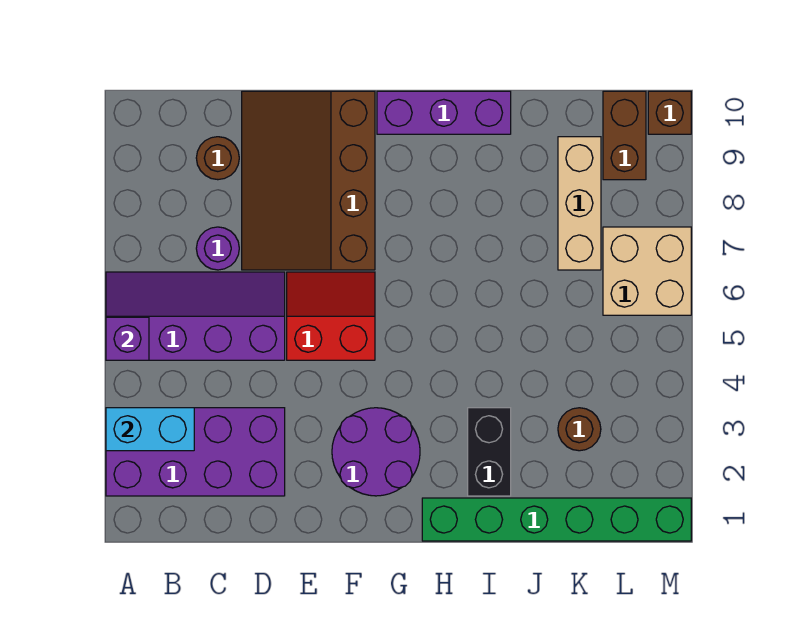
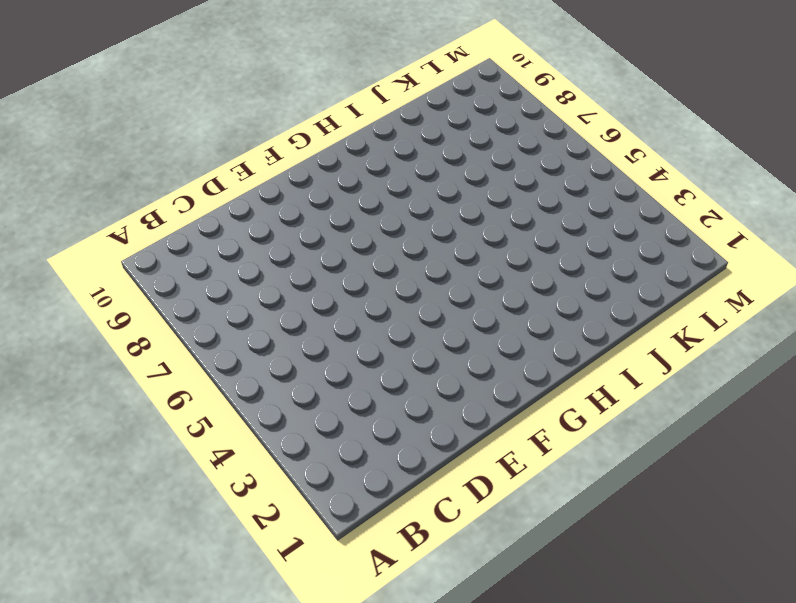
none -> purple brick A2:D3 level 1
none -> purple slope A5:D6 level 1 top 5
none -> purple round brick C7 level 1

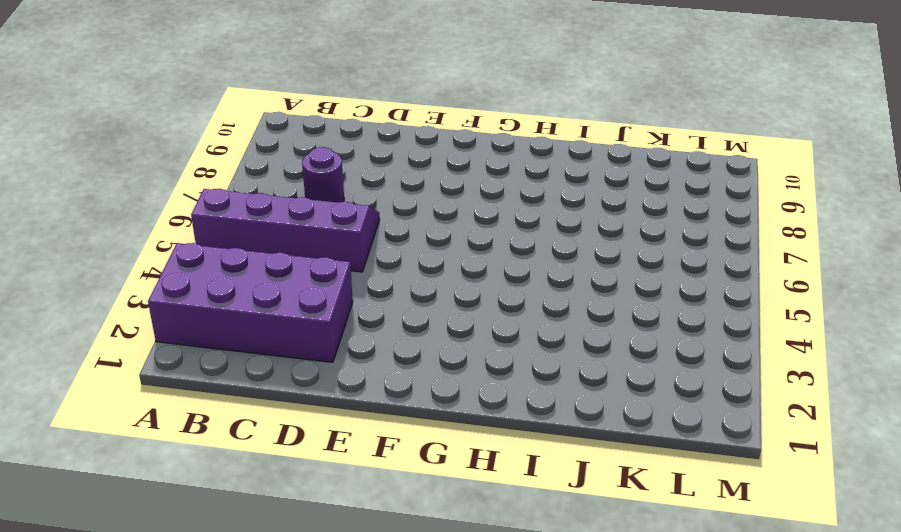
none -> brown round brick C9 level 1
none -> brown slope D7:F10 level 1 top F
none -> red slope E5:F6 level 1 top 5

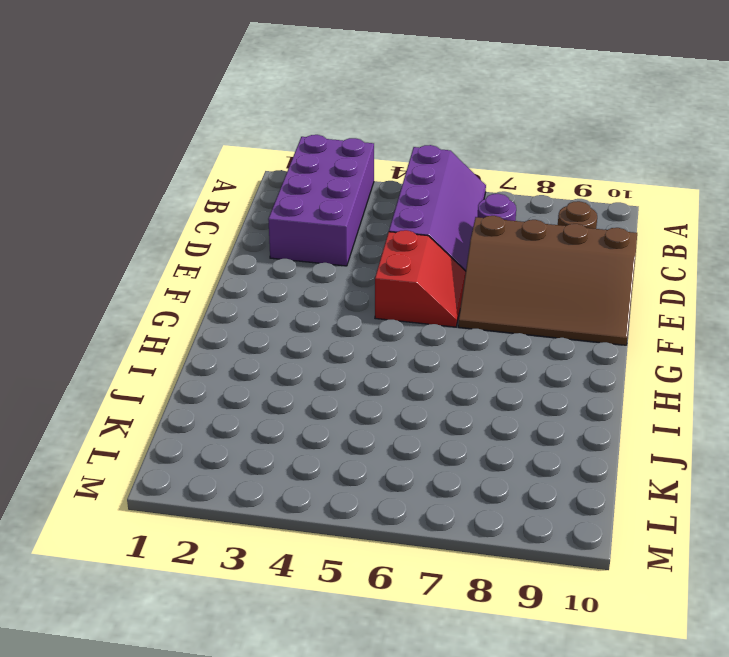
brown slope D7:F10 level 1 top D -> brown slope D7:F10 level 1 top F
none -> purple round brick F2:G3 level 1
none -> purple brick G10:I10 level 1
none -> green brick H1:M1 level 1

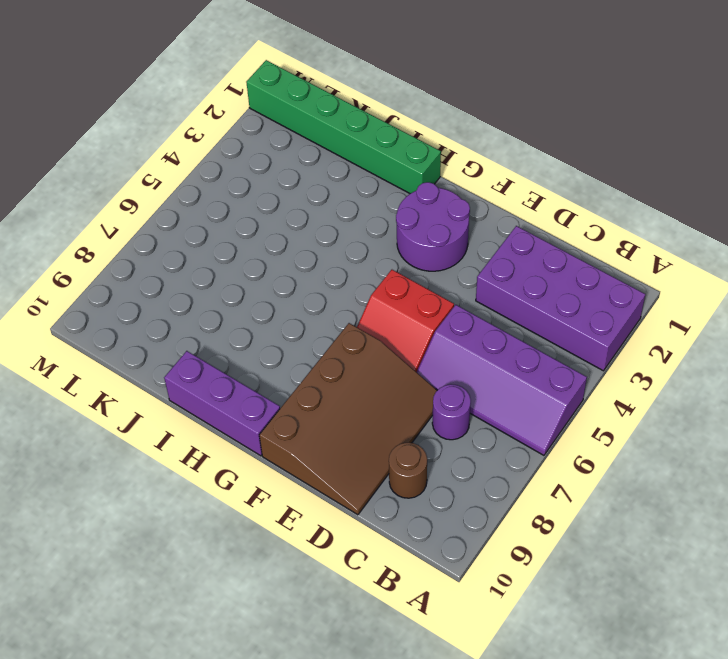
none -> black brick I2:I3 level 1
none -> brown round brick K3 level 1
none -> tan brick K7:K9 level 1

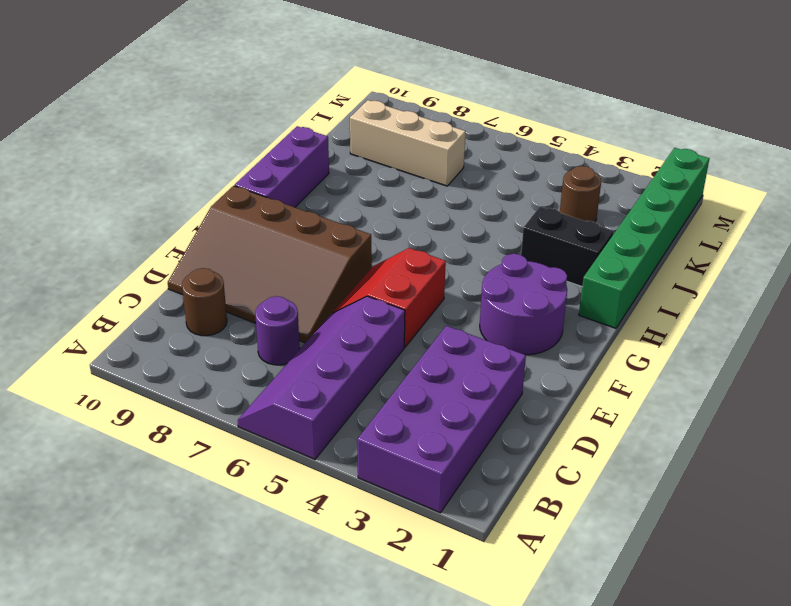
none -> tan brick L6:M7 level 1
none -> brown brick L9:L10 level 1
none -> brown brick M10 level 1

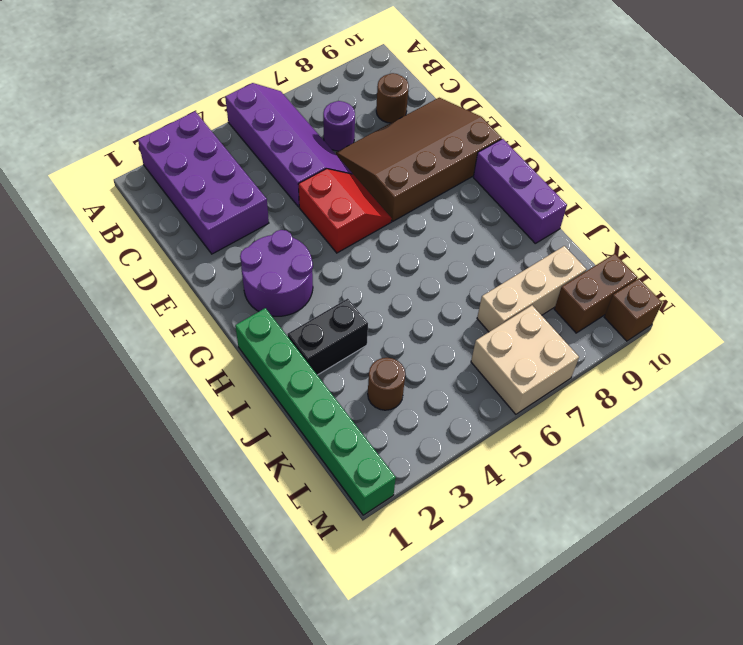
none -> cyan brick A3:B3 level 2
none -> purple brick A5 level 2

